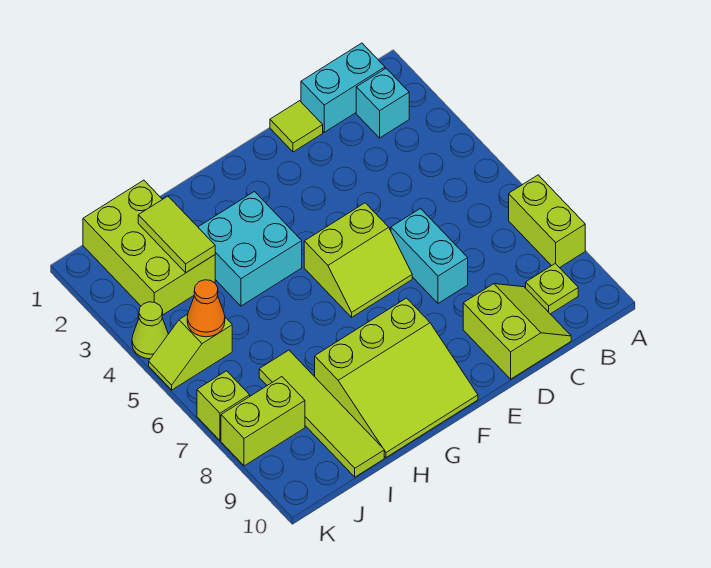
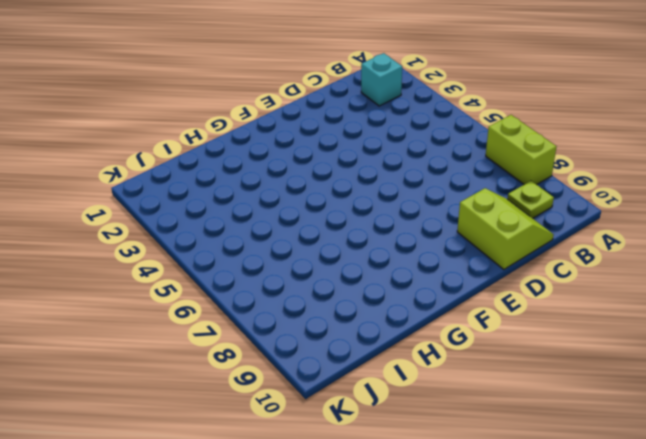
none -> cyan brick B1:C1 level 1
none -> lime tile D1 level 1
none -> cyan brick D6:D7 level 1

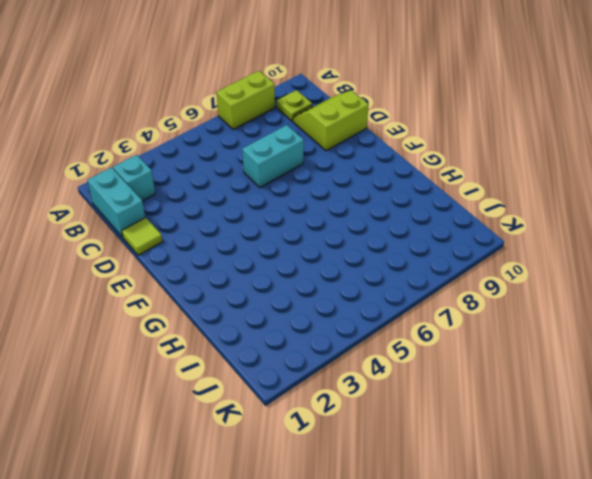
none -> lime slope E5:F6 level 1 top 5
none -> lime slope F8:H10 level 1 top 8
none -> cyan brick G3:H4 level 1

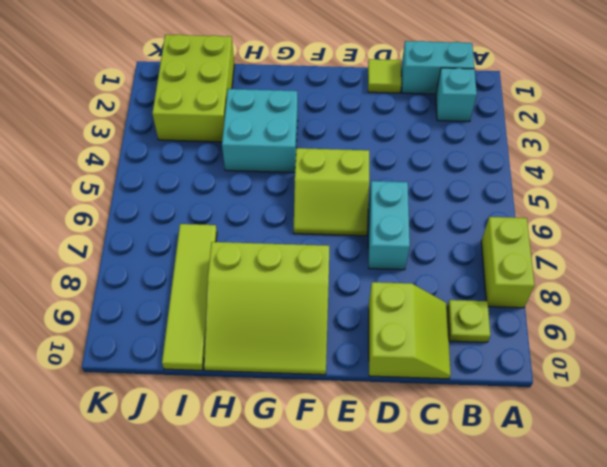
none -> lime slope J5:K5 level 1 top J
none -> lime brick J8:K8 level 1
none -> lime cone K4 level 1

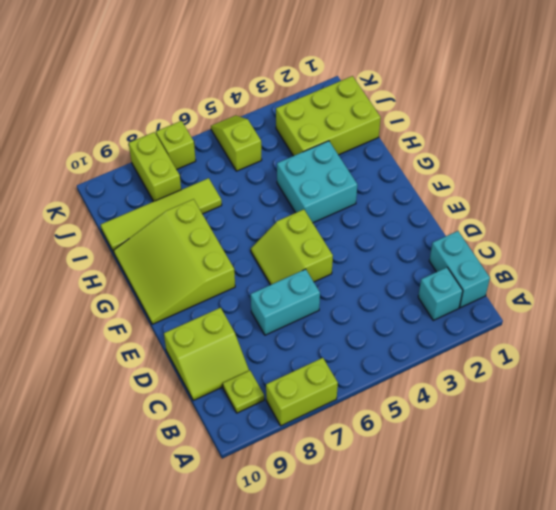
none -> lime tile D1 level 1
none -> lime cone K4 level 1
none -> lime tile I2:I3 level 2

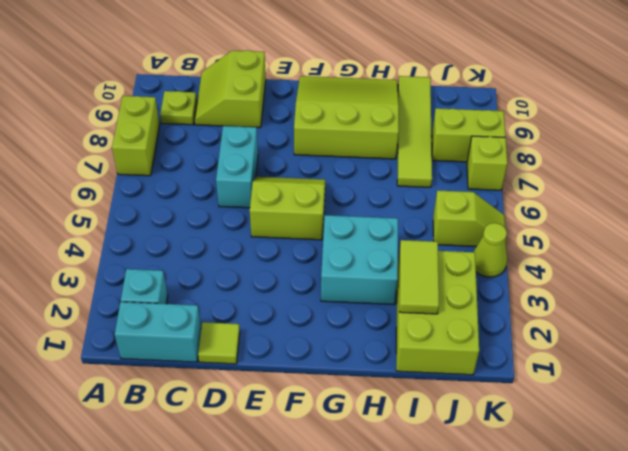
none -> orange cone J5 level 2

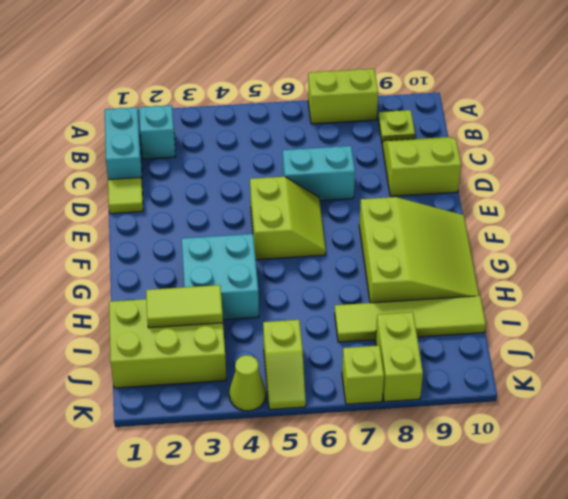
none -> orange cone J5 level 2

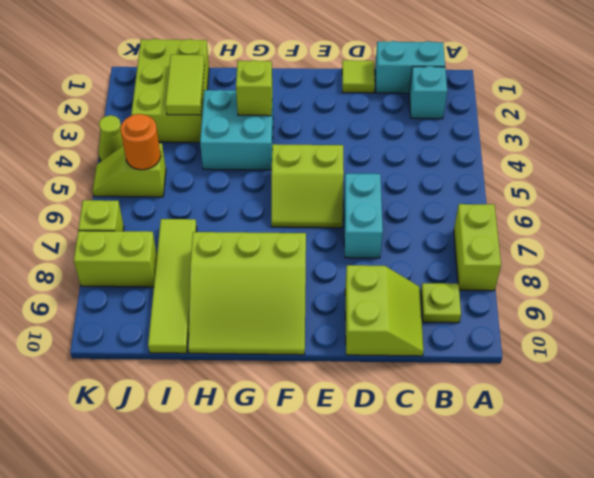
lime brick G3 level 2 -> none
orange round brick J5 level 2 -> orange cone J5 level 2

